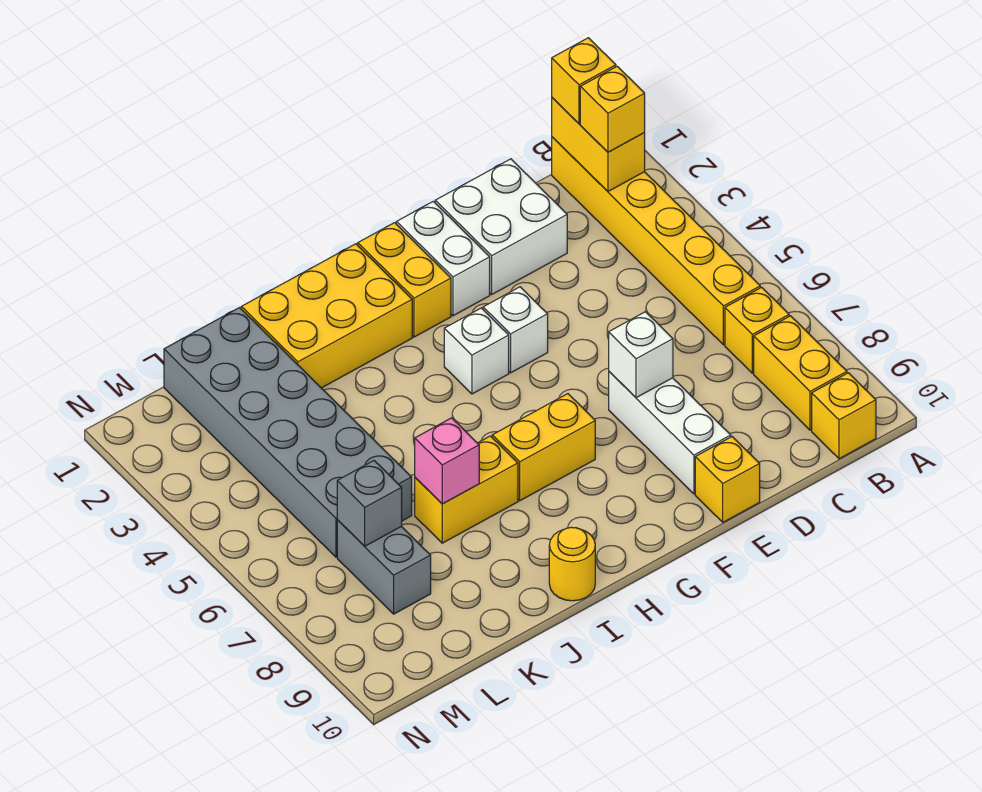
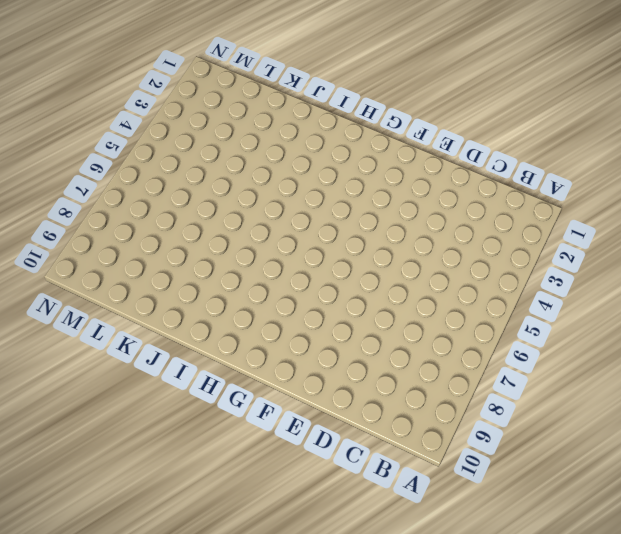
none -> yellow brick B1:B6 level 1
none -> yellow brick B7 level 1
none -> yellow brick B8:B9 level 1

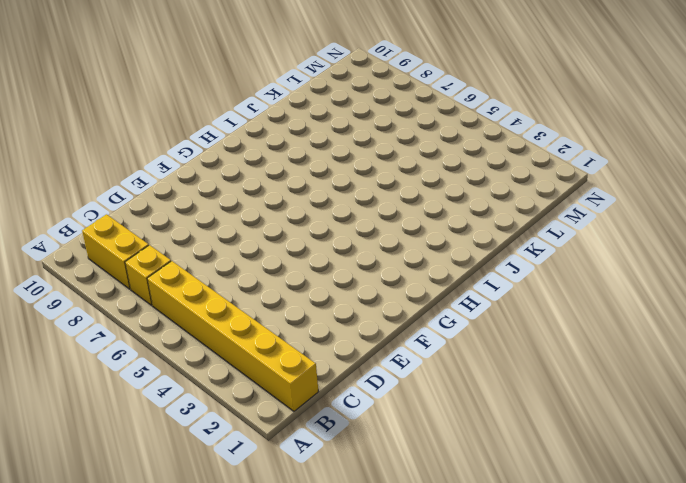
none -> yellow brick B10 level 1
none -> white brick D1:E2 level 1
none -> white brick E7:E9 level 1

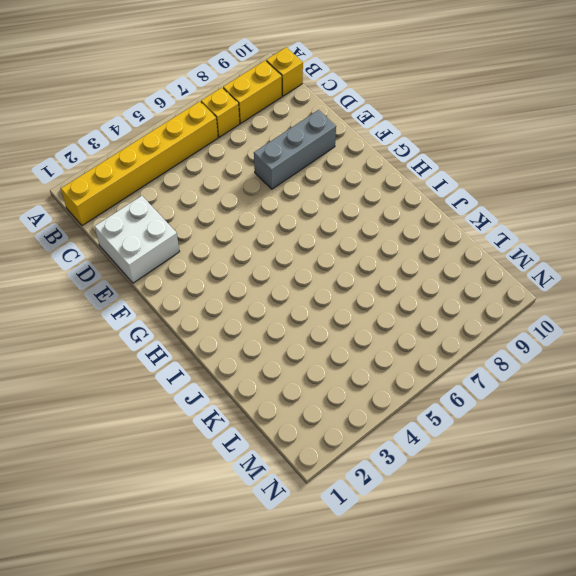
grey brick E7:E9 level 1 -> white brick E7:E9 level 1
none -> yellow brick E10 level 1
none -> white brick F1:F2 level 1
none -> white brick F4 level 1

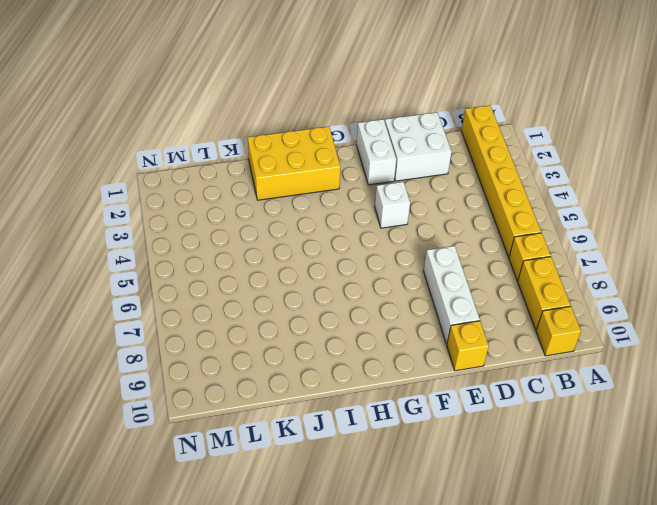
none -> yellow brick G1:G2 level 1
none -> white brick G4 level 1
none -> yellow brick G7:H7 level 1

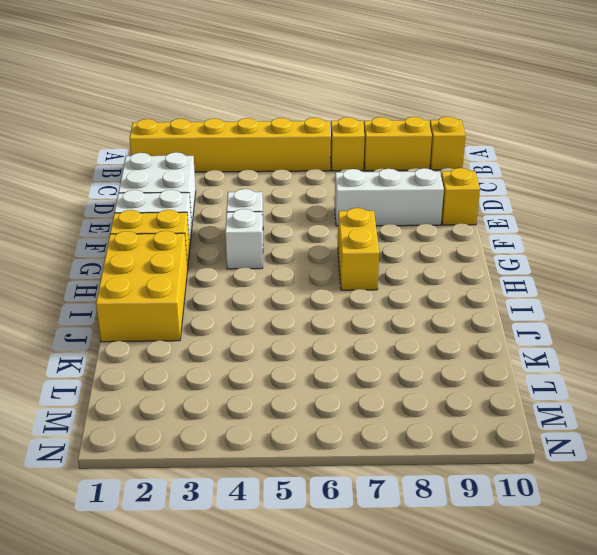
none -> yellow brick I7:J7 level 1
none -> yellow round brick I10 level 1
none -> grey brick K1:L6 level 1

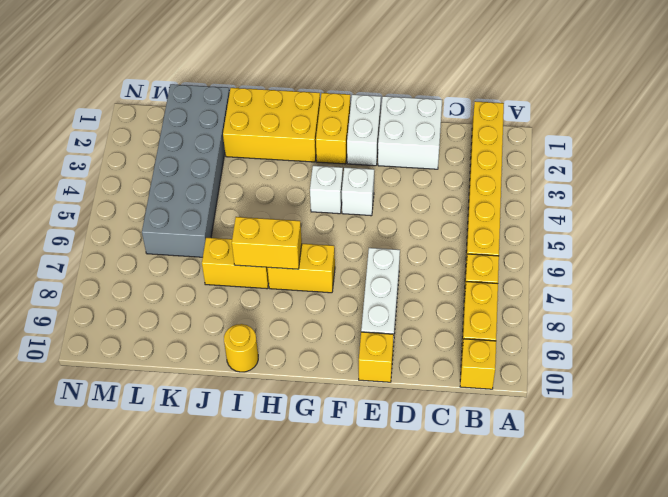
yellow brick H7:I7 level 2 -> yellow brick B1:B2 level 2
none -> grey brick L7:L8 level 1
none -> white brick E7 level 2
none -> pink brick J7 level 2

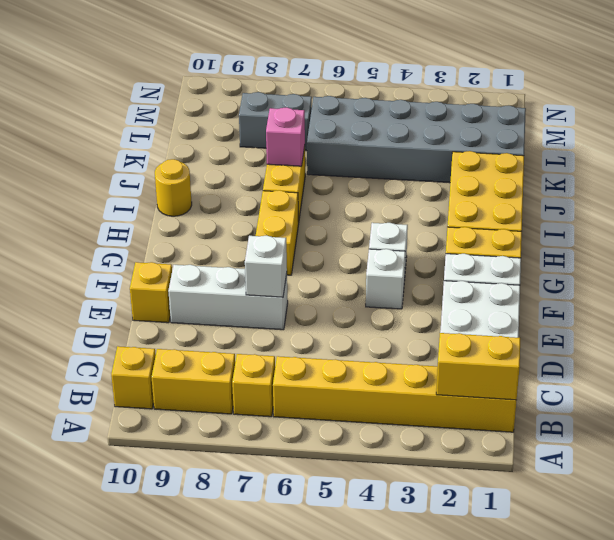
none -> grey brick L7 level 2
none -> yellow brick B1 level 3
none -> yellow brick B2 level 3

